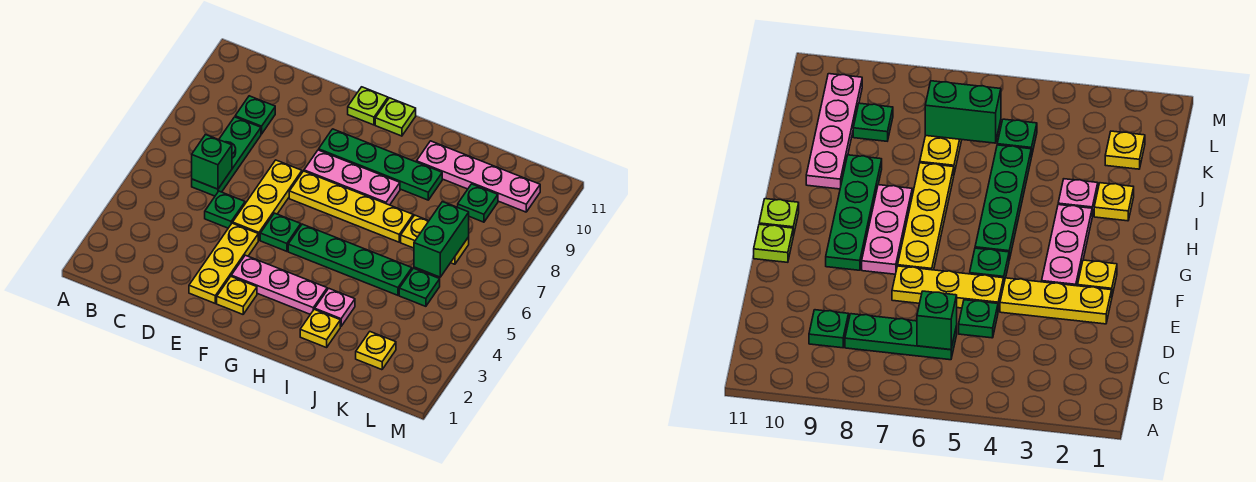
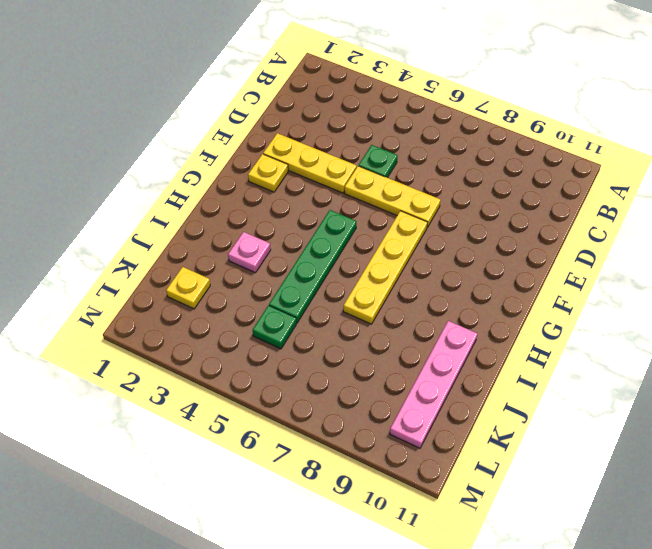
none -> green plate C6:C8 level 1
none -> green plate C9 level 1
none -> pink plate F3:H3 level 1

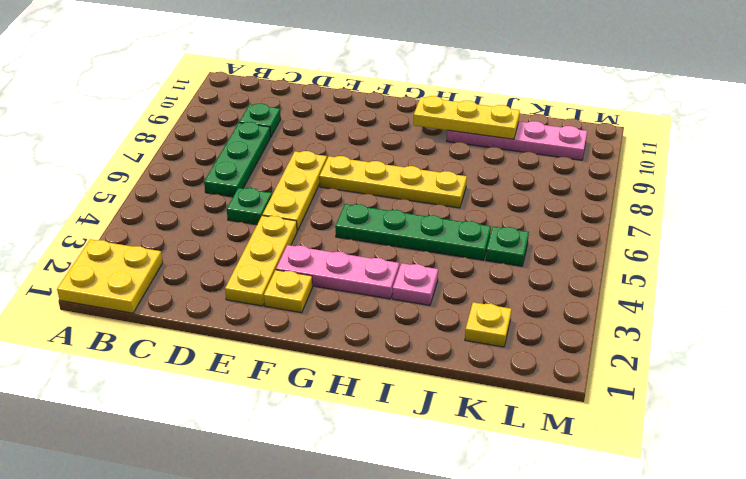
yellow plate A1:B2 level 1 -> none
yellow plate H10:J10 level 2 -> none
none -> green plate F5 level 1
none -> pink plate F8:H8 level 1
none -> green plate F9:I9 level 1

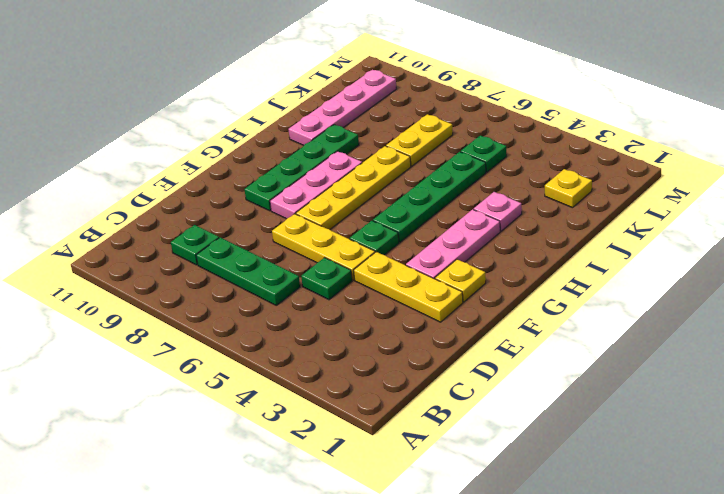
none -> lime plate F11 level 1
none -> lime plate G11 level 1
none -> yellow plate I2 level 1

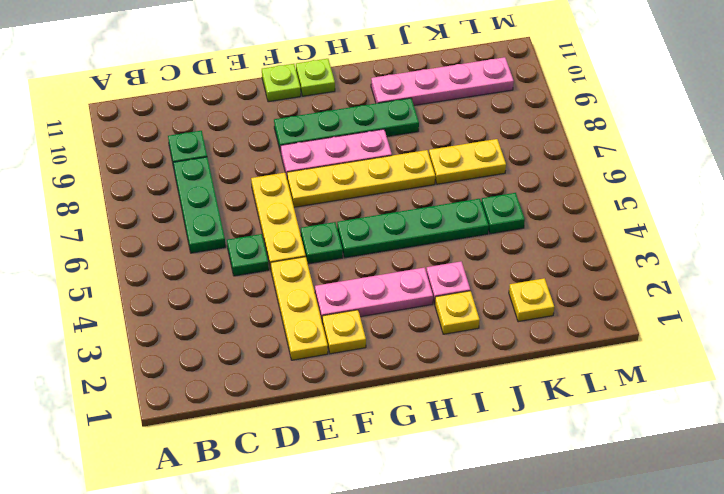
none -> green plate K9 level 1
none -> green brick C6 level 2
none -> green brick K6:K7 level 2

